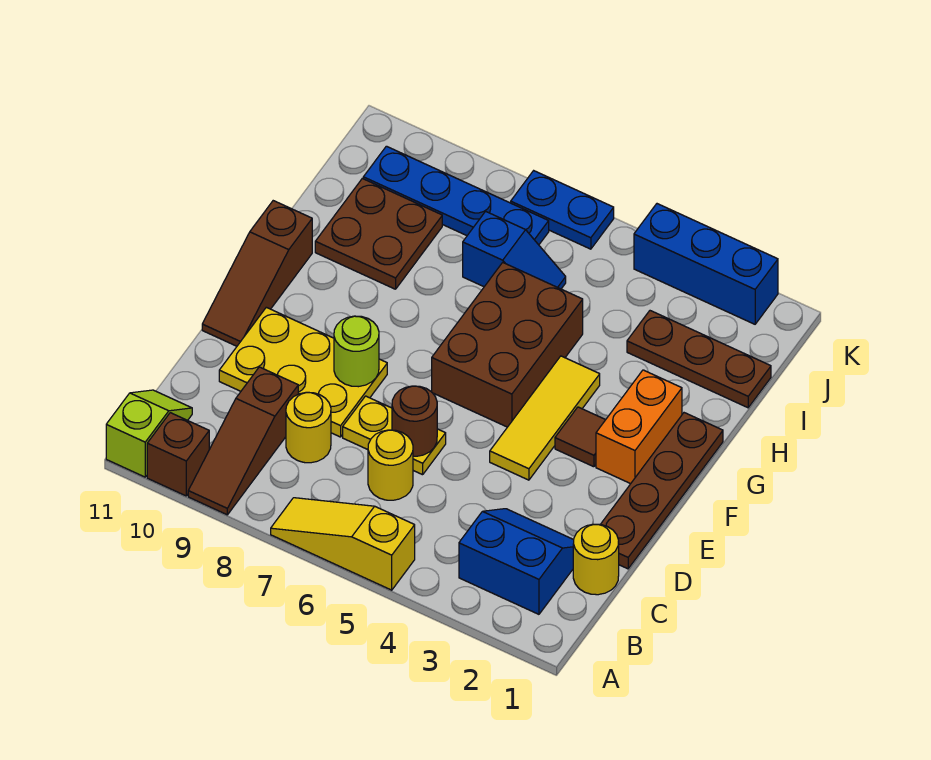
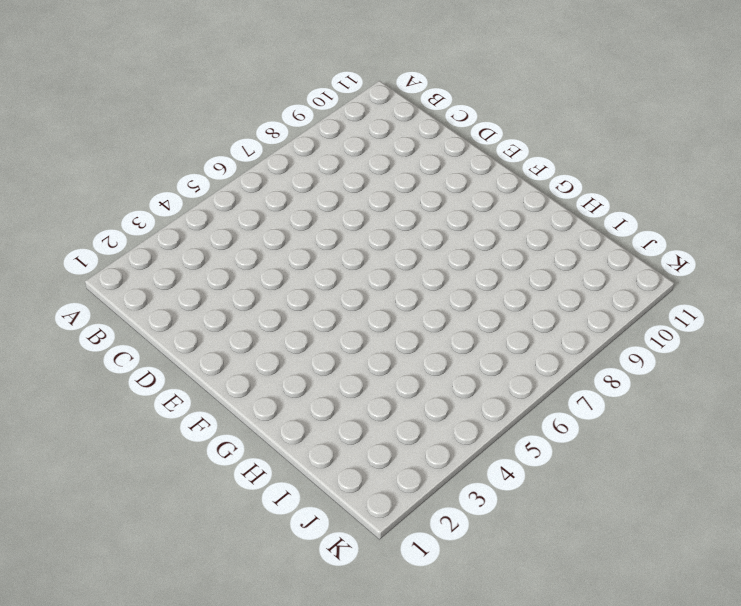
none -> yellow slope A5:A7 level 1 top 5
none -> brown slope A9:C9 level 1 top C
none -> brown brick A10 level 1

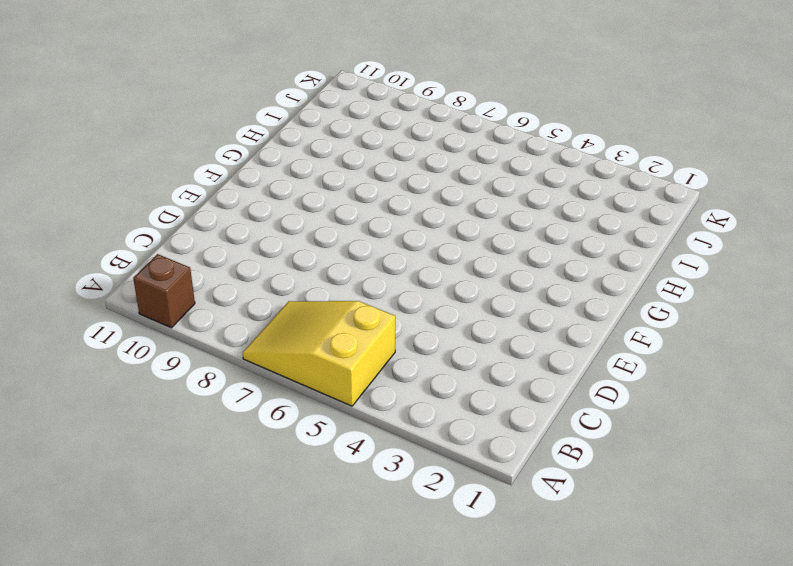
yellow slope A5:B7 level 1 top 5 -> yellow slope A5:A7 level 1 top 5
none -> brown slope A9:C9 level 1 top C
none -> lime slope A11:B11 level 1 top A
none -> blue slope B2:C3 level 1 top B

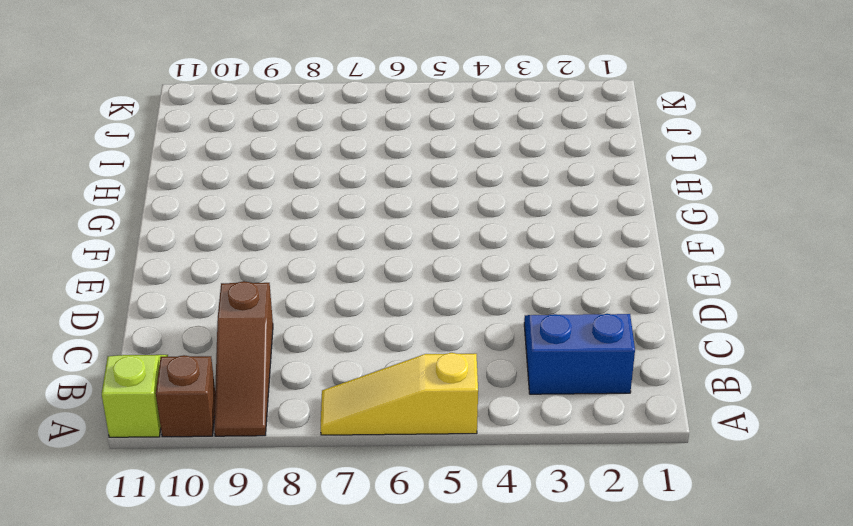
none -> yellow round brick C1 level 1
none -> yellow round brick C6 level 1
none -> yellow round brick C8 level 1

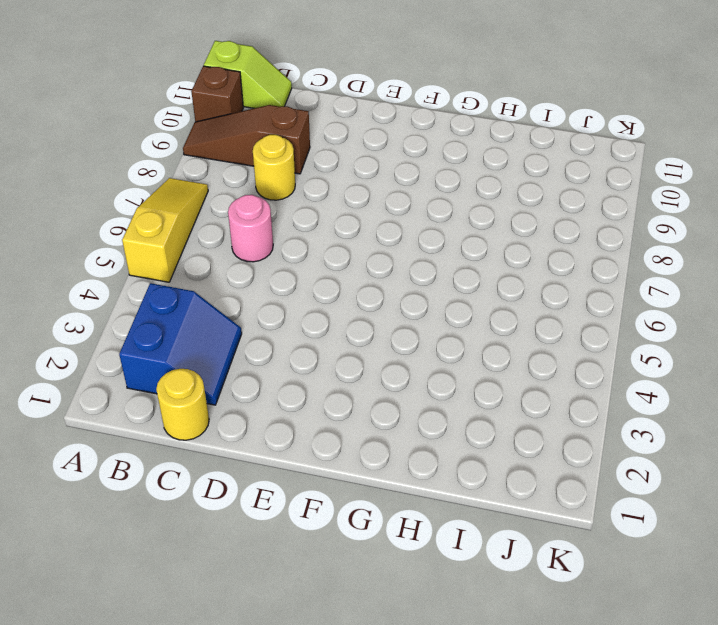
pink round brick C6 level 1 -> yellow round brick C6 level 1
none -> brown plate D1:G1 level 1
none -> yellow plate D6:D7 level 1
none -> yellow plate D8:E10 level 1

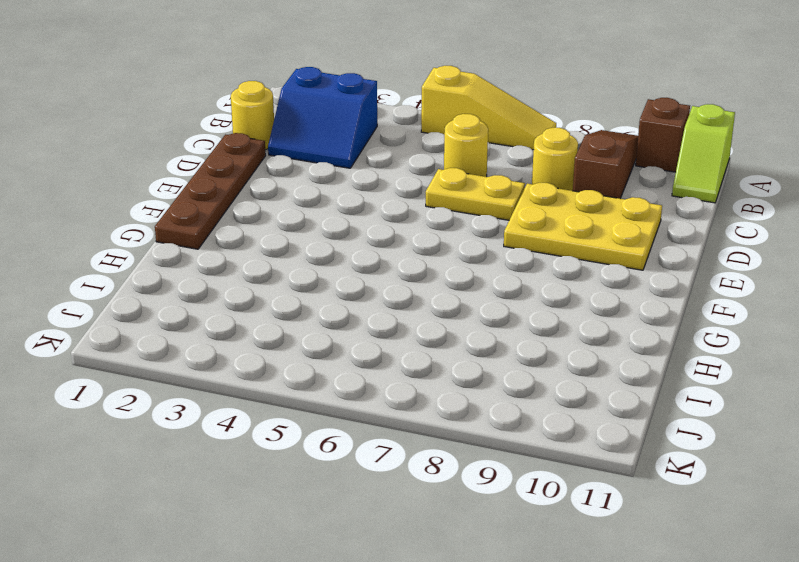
none -> yellow tile E4:G4 level 1
none -> brown slope E11:G11 level 1 top G
none -> orange brick F2:G2 level 1

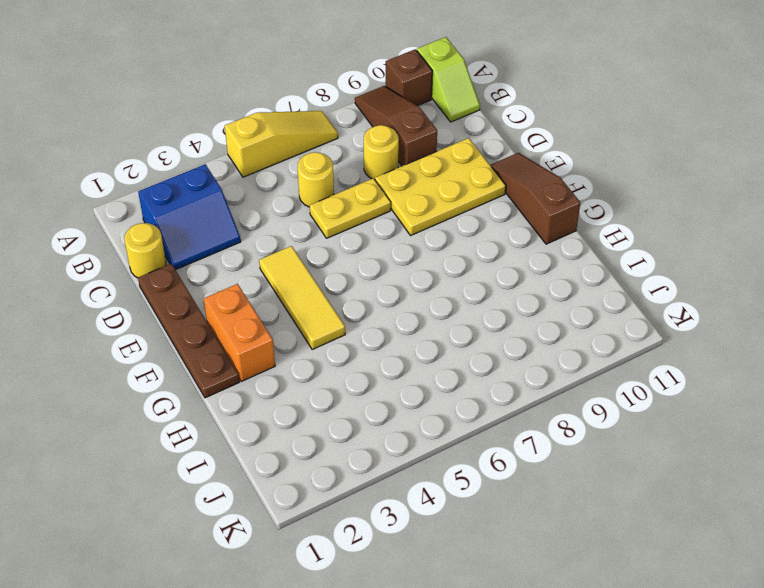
none -> brown tile F3 level 1
none -> brown brick F5:H6 level 1
none -> brown plate H9:I10 level 1

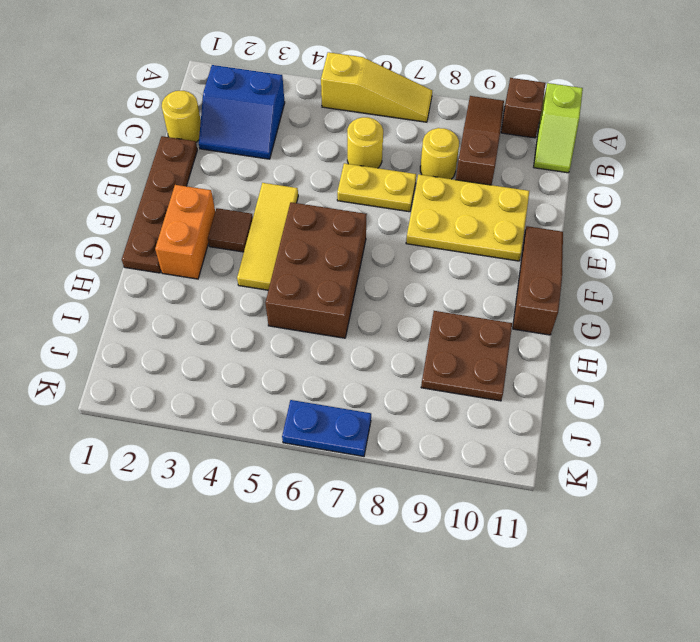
none -> brown plate I1:I3 level 1
none -> blue slope I6:I7 level 1 top 7
none -> blue plate J7:J10 level 1

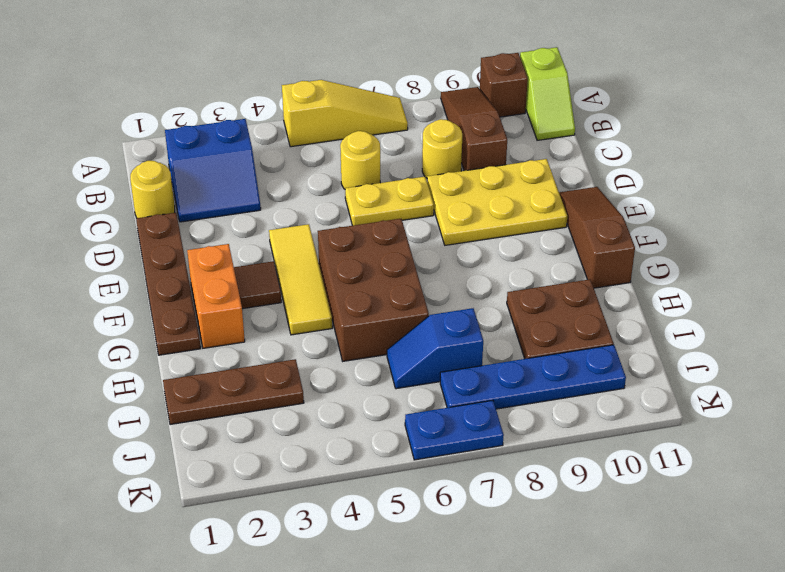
none -> blue brick K2:K4 level 1
none -> brown round brick D6 level 2
none -> lime round brick E8 level 2

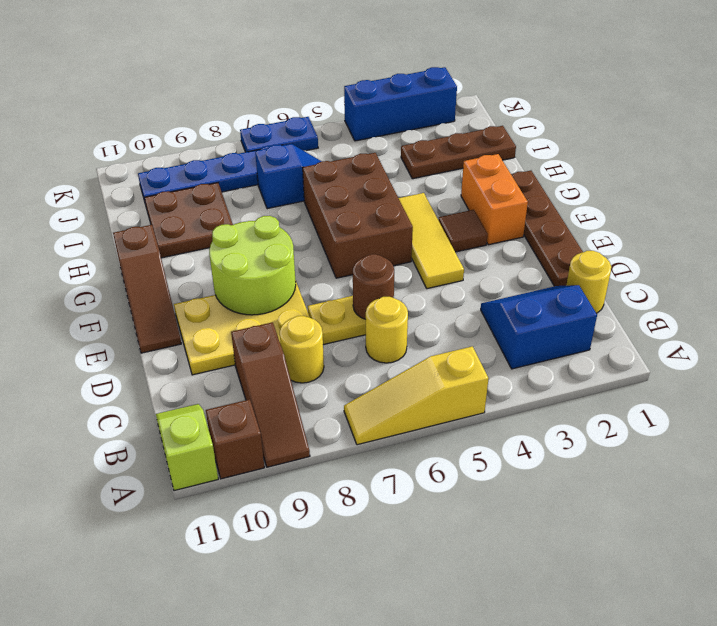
lime round brick E8:F9 level 2 -> lime round brick E8 level 2

